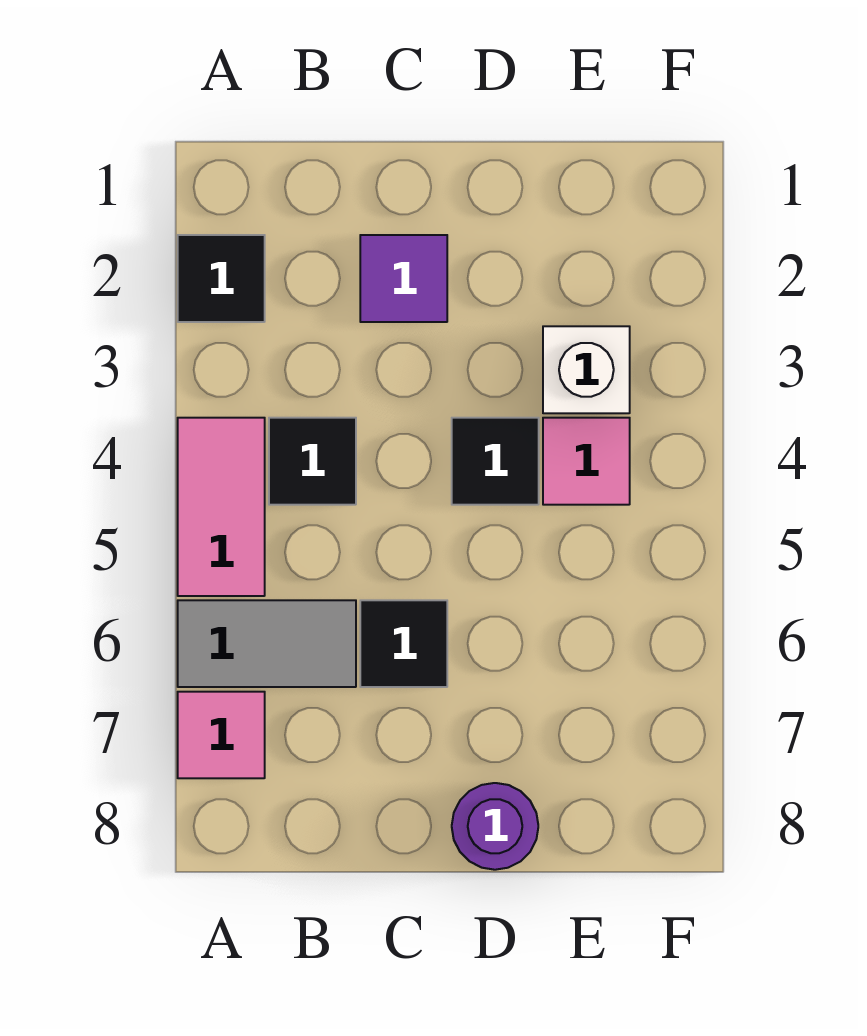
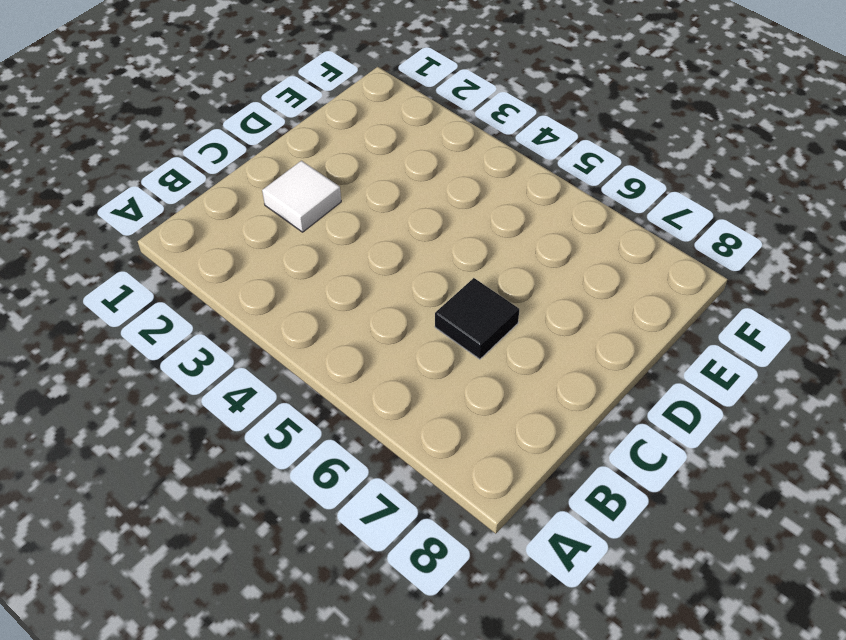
white tile C2 level 1 -> purple tile C2 level 1
none -> black tile A2 level 1
none -> pink tile A4:A5 level 1

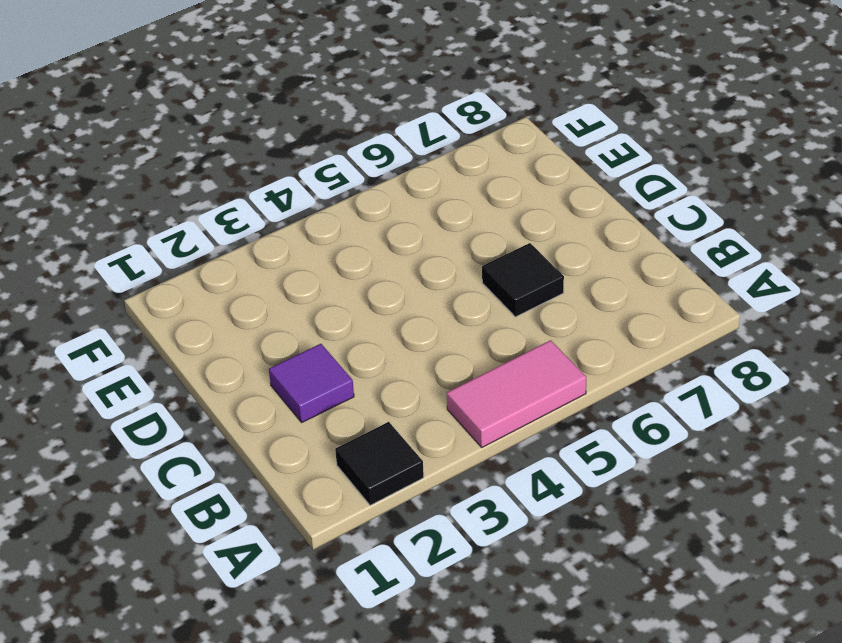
none -> grey tile A6:B6 level 1
none -> pink tile A7 level 1

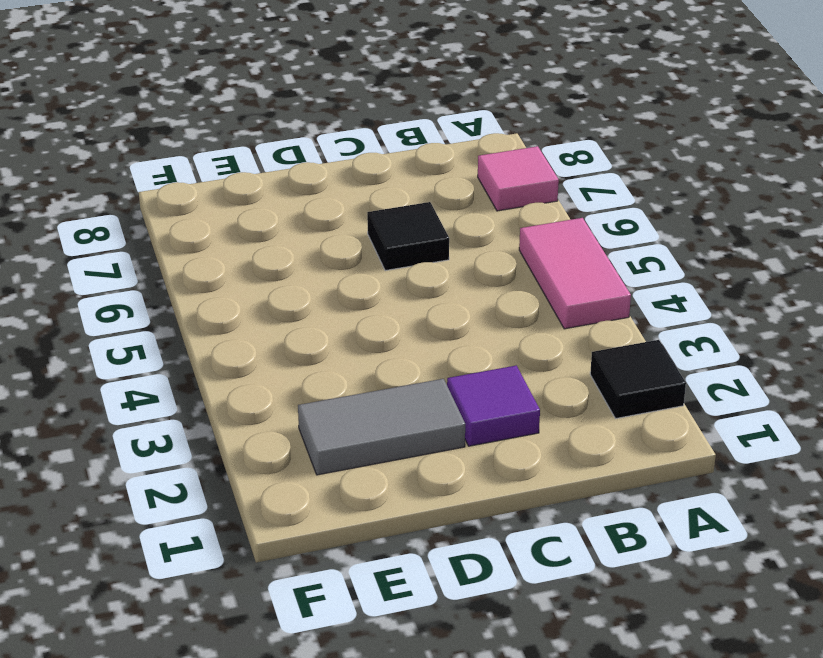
grey tile D2:E2 level 1 -> grey tile A6:B6 level 1
none -> black tile B4 level 1
none -> black tile D4 level 1

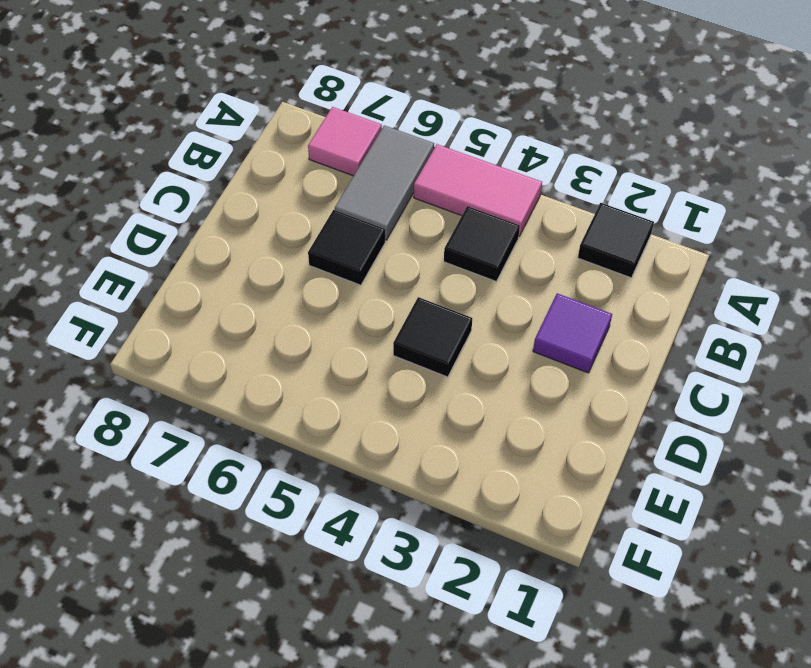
none -> purple round brick D8 level 1
none -> white brick E3 level 1

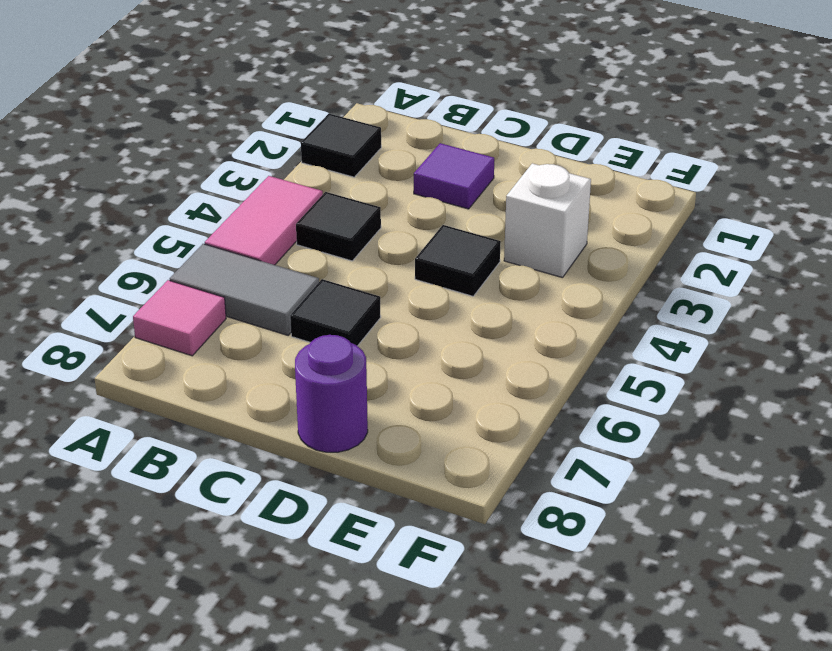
none -> pink tile E4 level 1

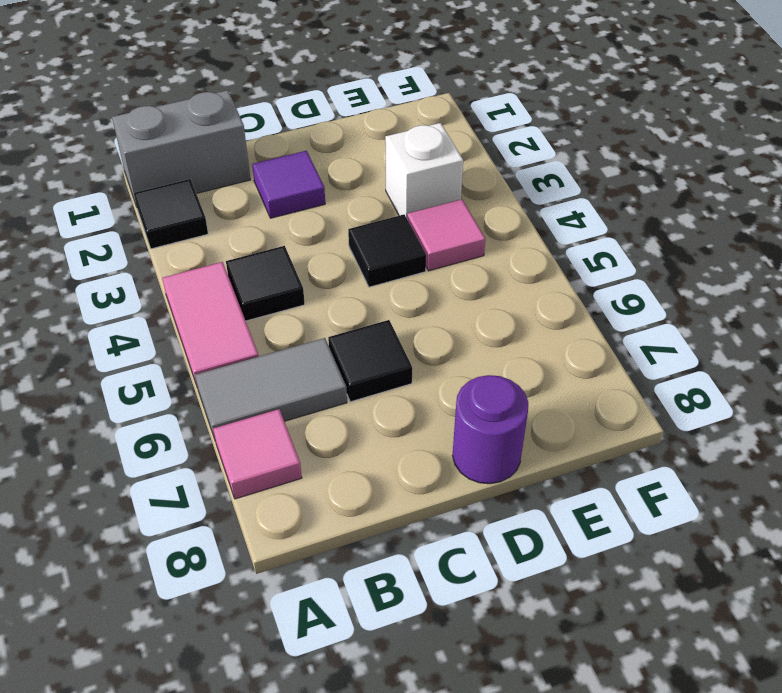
grey brick A1:B1 level 1 -> none

